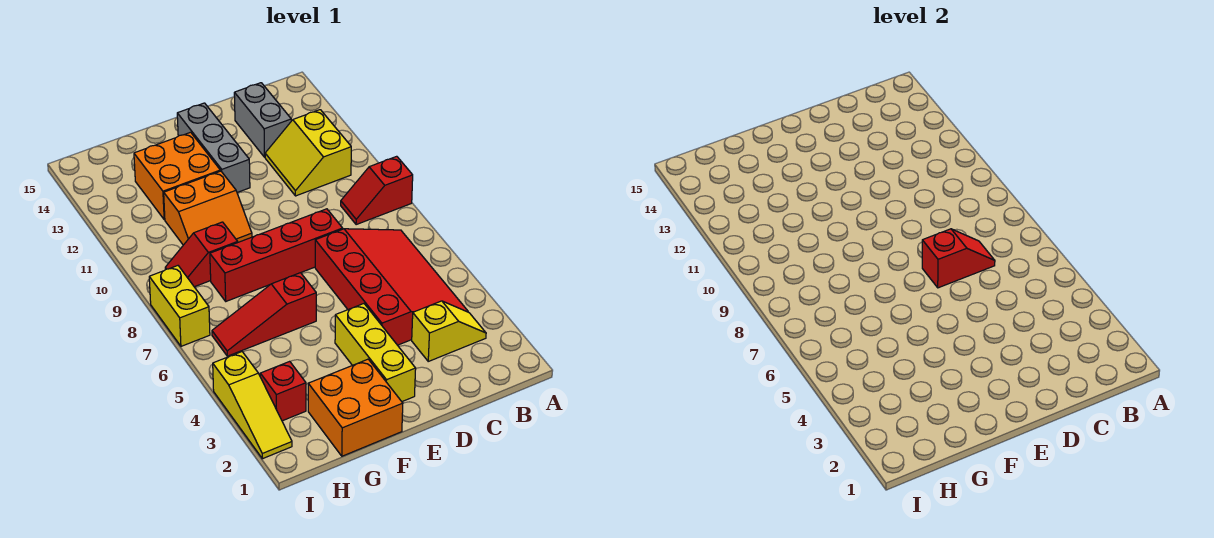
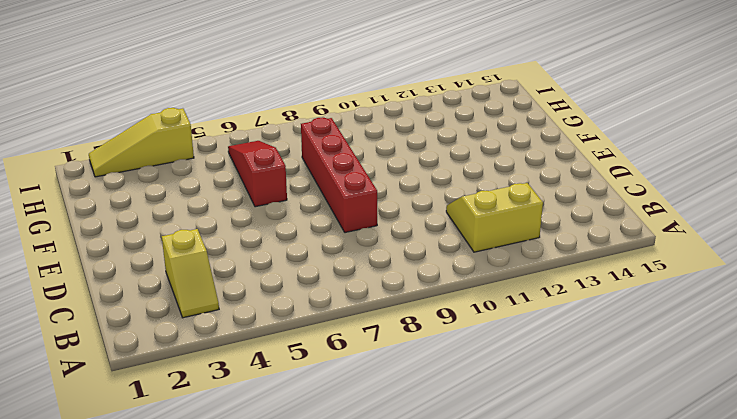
none -> red slope A9:B9 level 1 top A
none -> red slope B4:D7 level 1 top D
none -> grey brick C13:C14 level 1

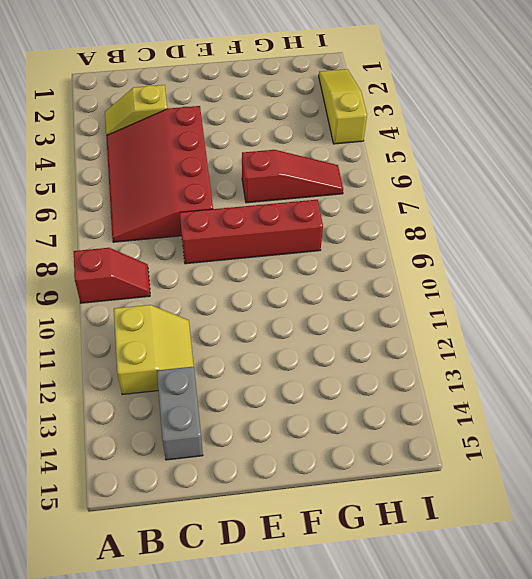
none -> yellow brick E2:E4 level 1
none -> grey brick E12:E14 level 1
none -> orange brick F1:G2 level 1

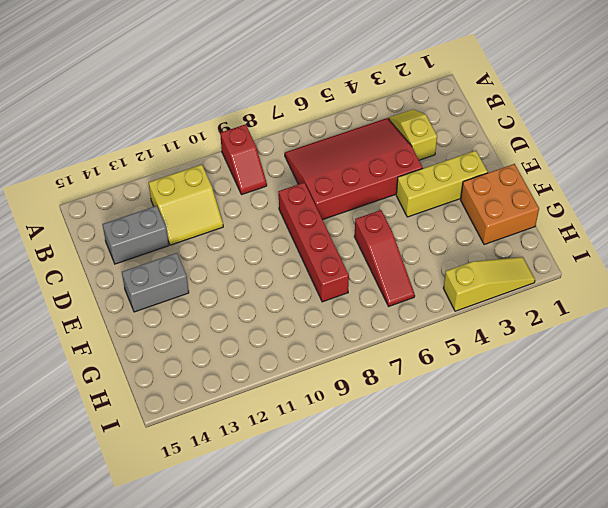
grey brick E13:E14 level 1 -> grey brick E12:E14 level 1
none -> orange slope F10:G11 level 1 top 11
none -> orange brick F12:G13 level 1
none -> red slope G9:H9 level 1 top G

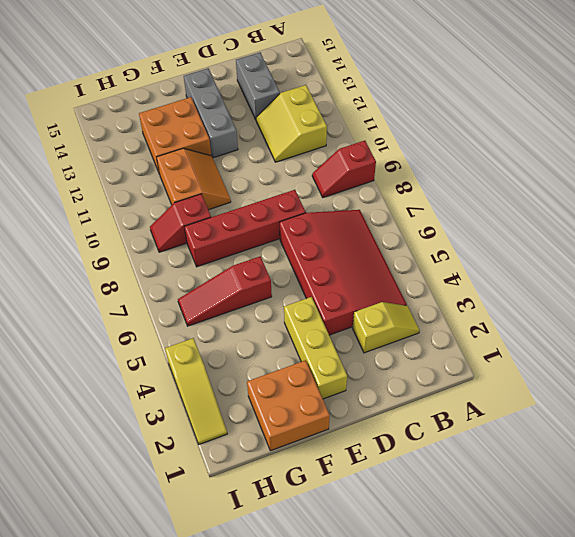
orange slope F10:G11 level 1 top G -> orange slope F10:G11 level 1 top 11
none -> red brick H3 level 1
none -> yellow brick I7:I8 level 1
none -> red slope C7:D7 level 2 top D

